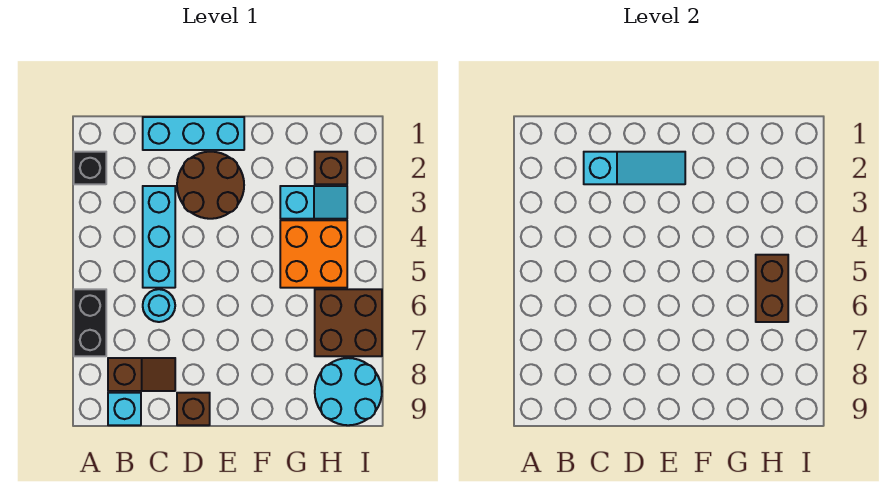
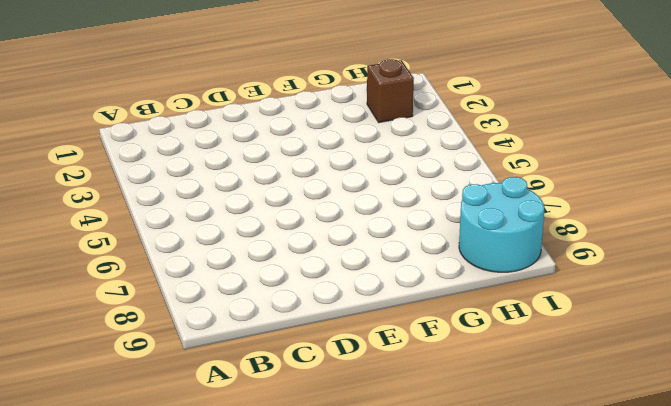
none -> black brick A2 level 1
none -> black brick A6:A7 level 1
none -> brown slope B8:C8 level 1 top B

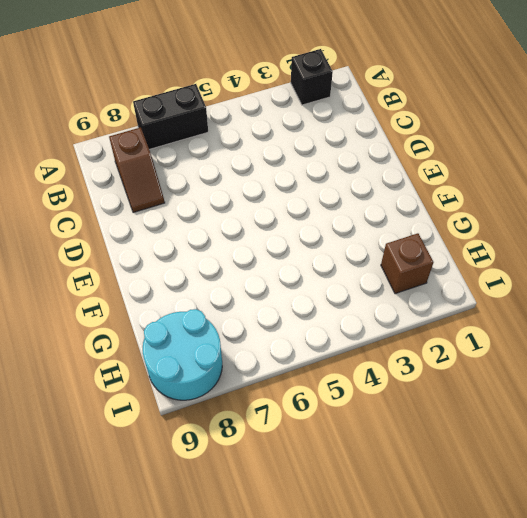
none -> cyan brick B9 level 1
none -> cyan brick C1:E1 level 1
none -> cyan brick C3:C5 level 1

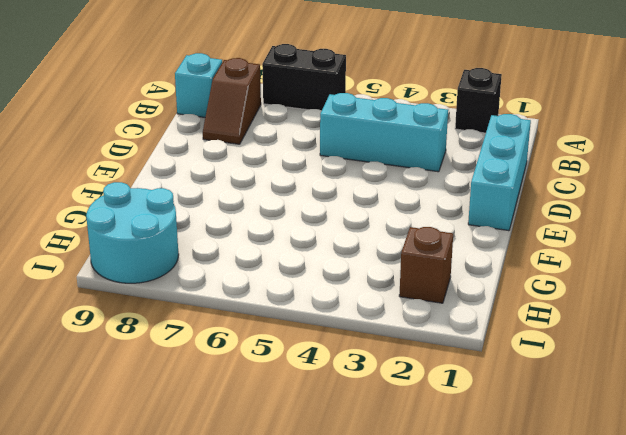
none -> cyan round brick C6 level 1
none -> brown round brick D2:E3 level 1
none -> brown brick D9 level 1

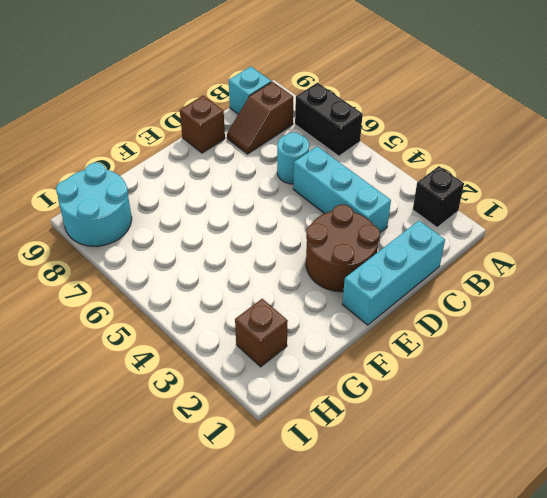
none -> cyan slope G3:H3 level 1 top G
none -> orange brick G4:H5 level 1
none -> brown brick H6:I7 level 1

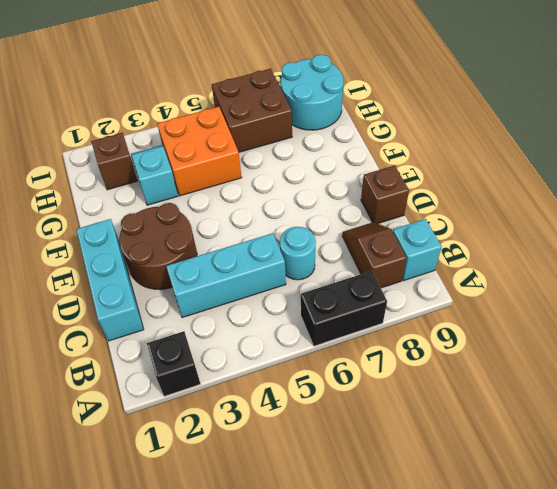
none -> cyan slope C2:E2 level 2 top C
none -> brown brick H5:H6 level 2

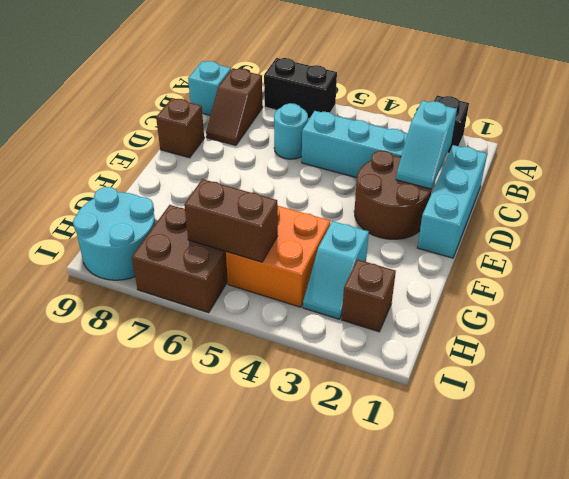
cyan slope C2:D2 level 2 top C -> cyan slope C2:E2 level 2 top C

